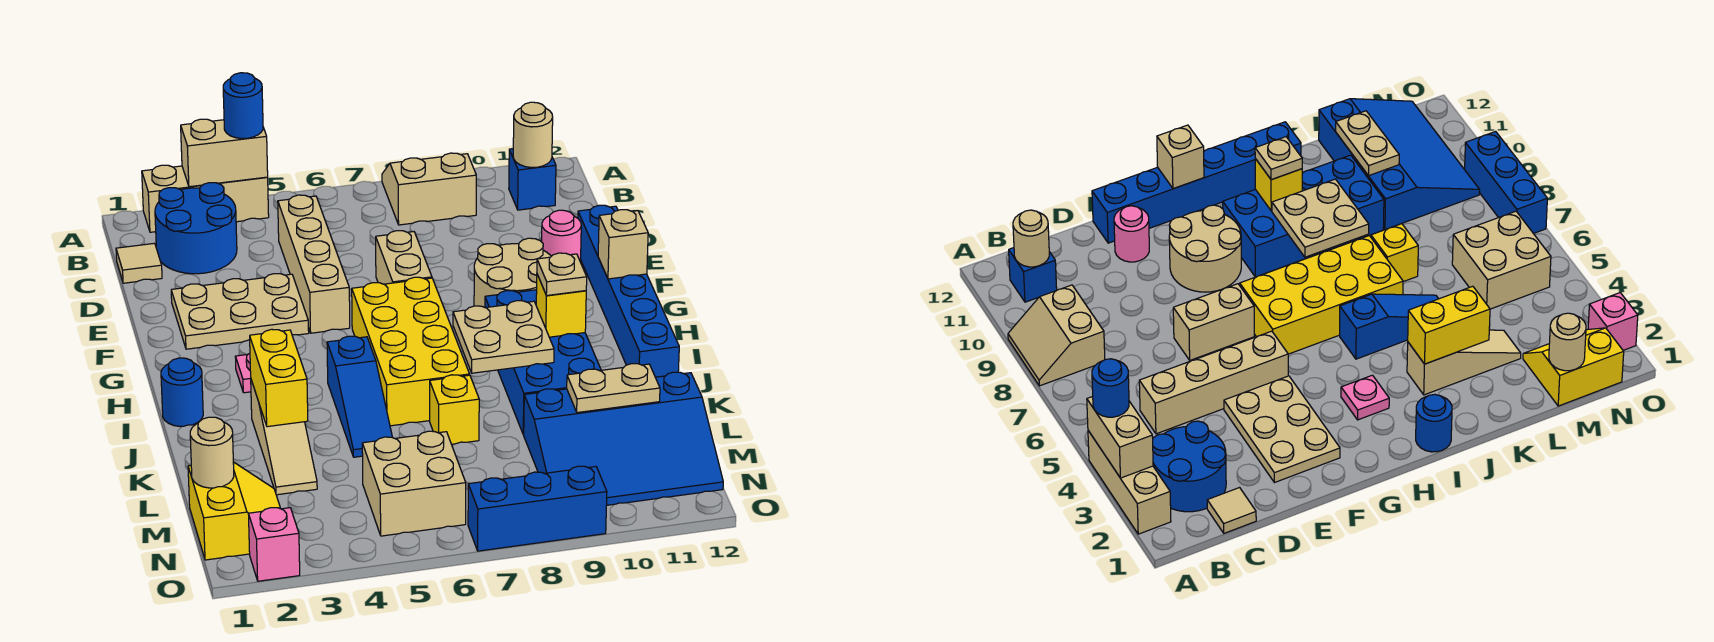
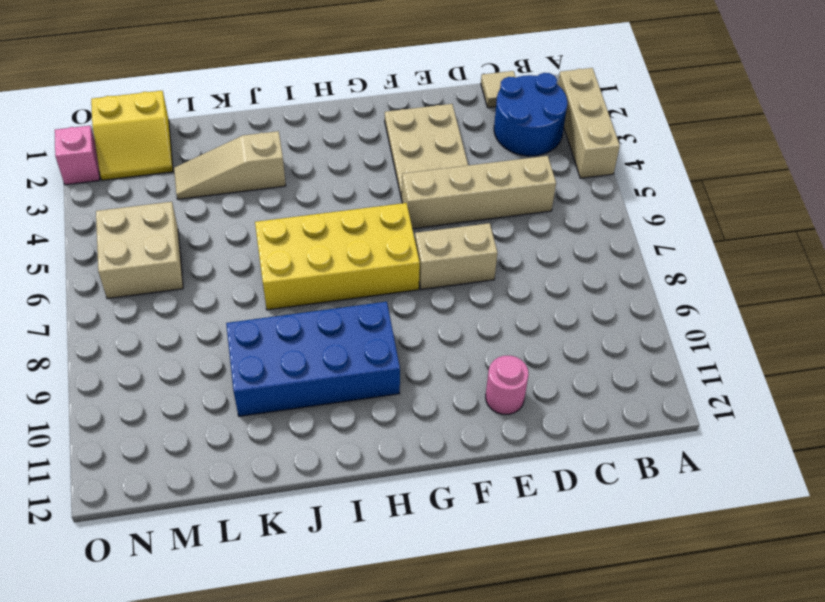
none -> tan slope A8:B9 level 1 top B
none -> blue brick B11 level 1
none -> blue brick E12:J12 level 1
none -> tan round brick F9:G10 level 1

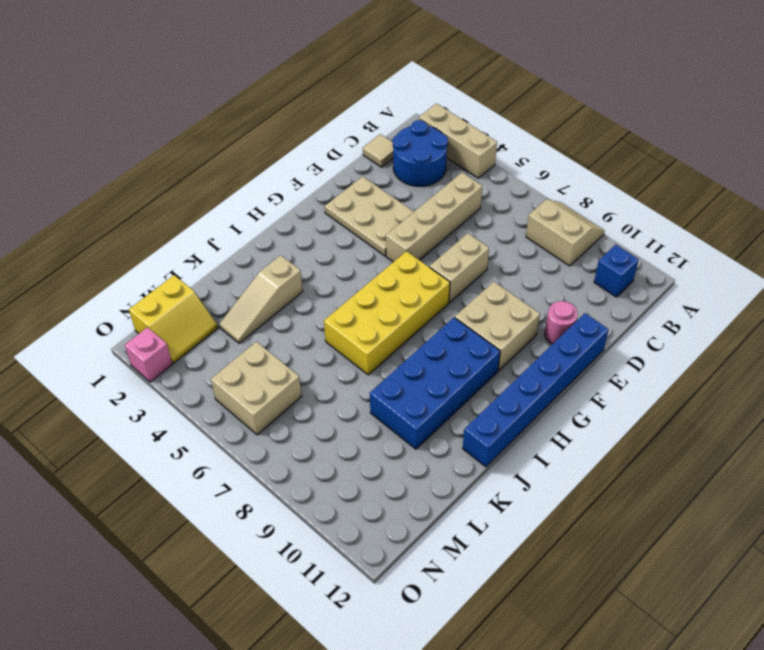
tan brick F9:G10 level 1 -> tan round brick F9:G10 level 1
none -> pink plate H3 level 1
none -> blue round brick I1 level 1
none -> blue slope I5:K5 level 1 top I
none -> yellow brick K7 level 1

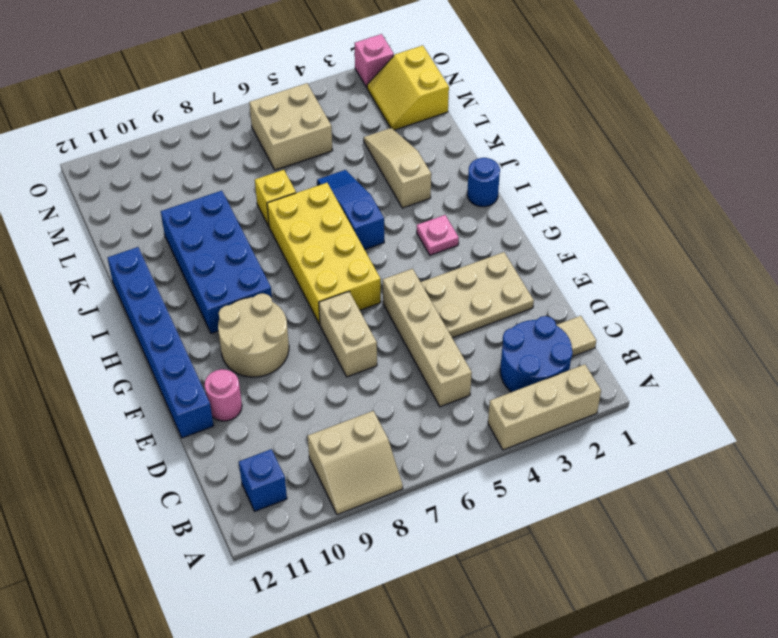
none -> blue slope L9:N12 level 1 top L
none -> blue brick O7:O9 level 1
none -> tan brick A3:A4 level 2
none -> tan round brick B11 level 2

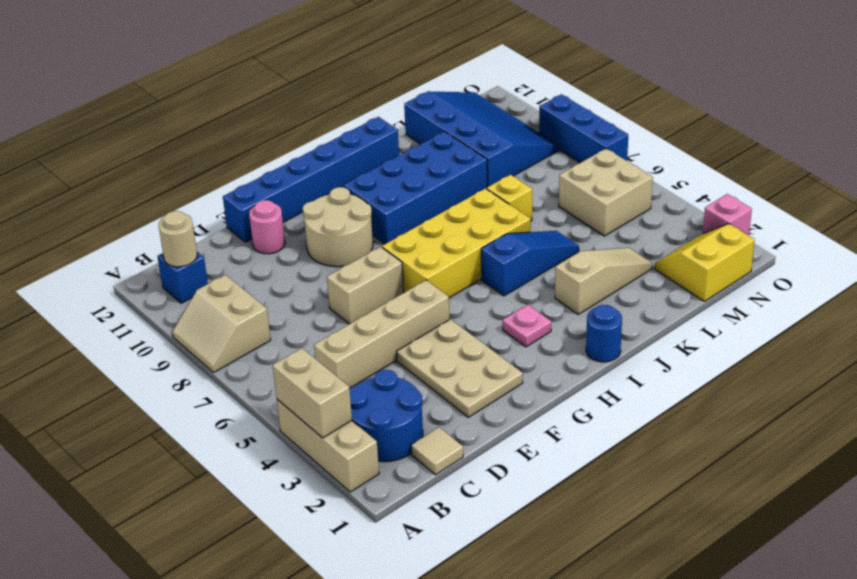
none -> tan brick G12 level 2
none -> tan plate I8:J9 level 2
none -> yellow brick I10 level 2
none -> yellow brick J3:K3 level 2

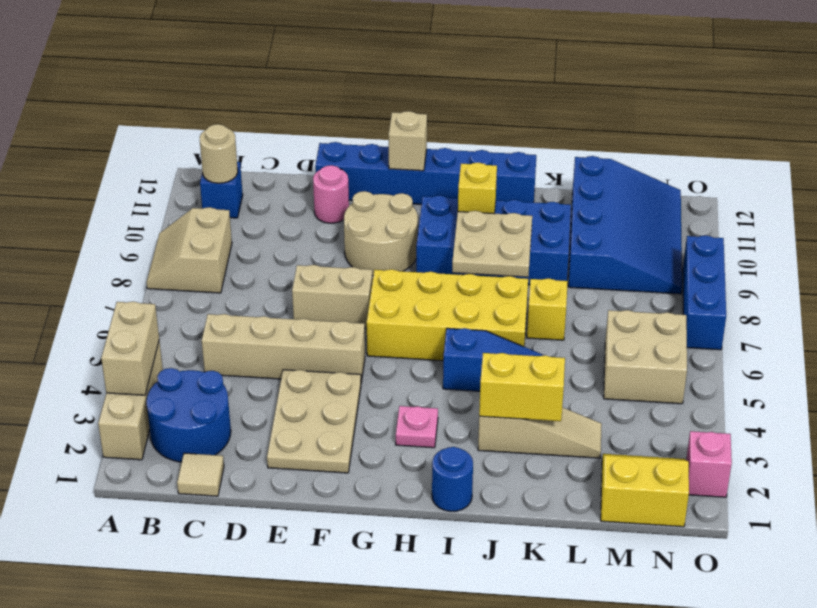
none -> tan plate L10:L11 level 2
none -> tan round brick M1 level 2
none -> blue round brick A4 level 3
none -> tan plate I10 level 3

